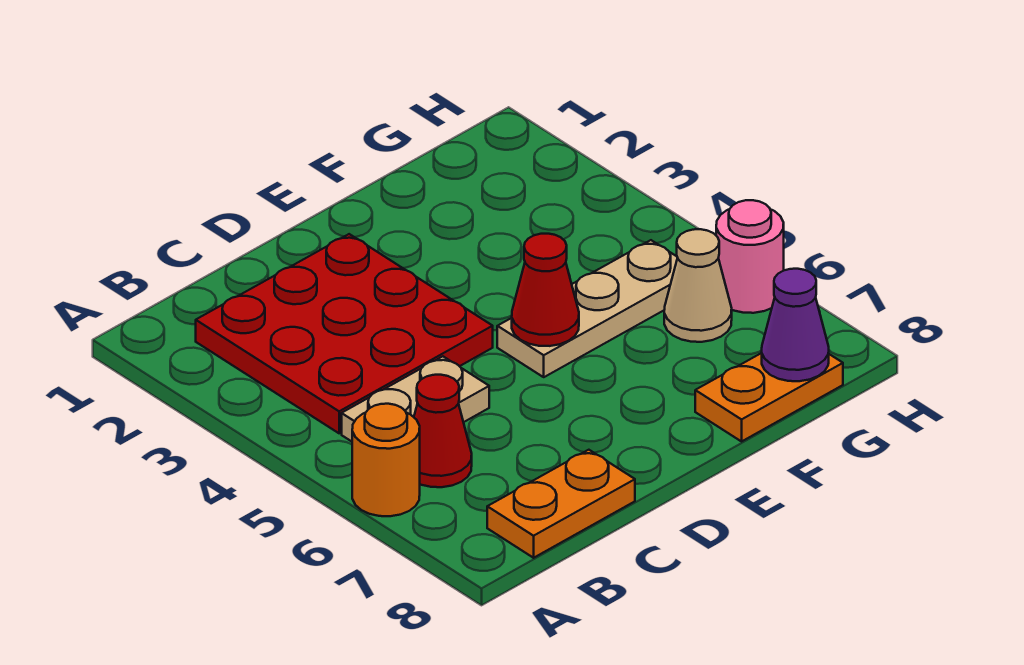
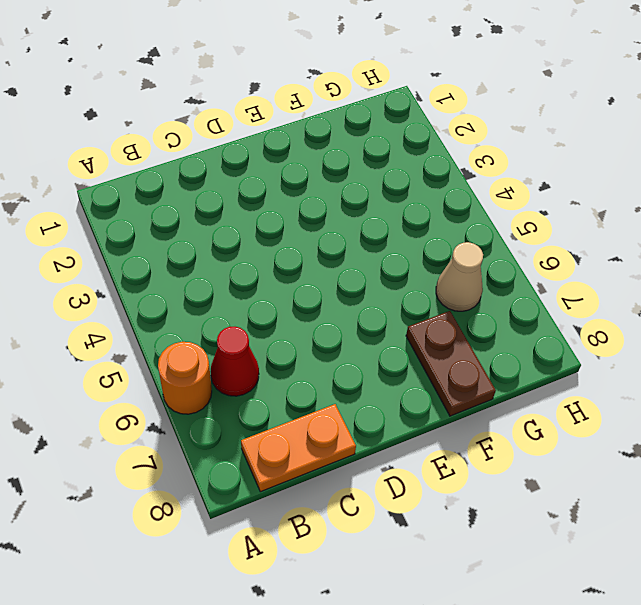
brown plate F7:F8 level 1 -> orange plate F8:G8 level 1
none -> red plate B2:D4 level 1
none -> tan plate B5:C5 level 1

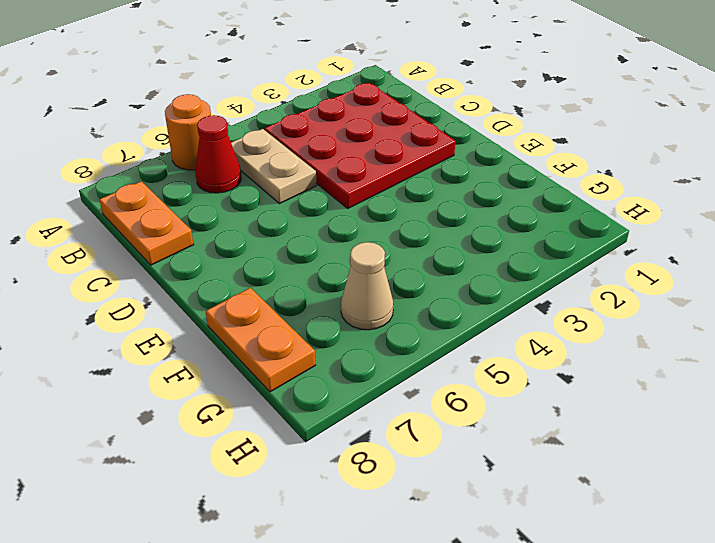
none -> tan plate E5:G5 level 1
none -> pink round brick H6 level 1

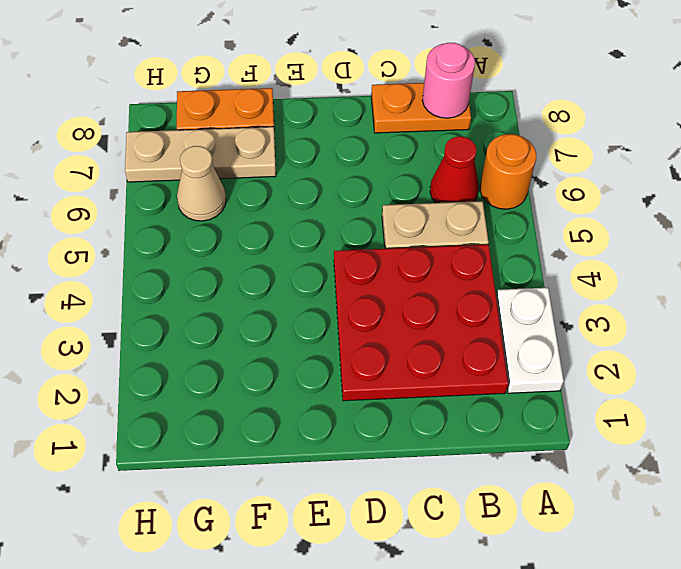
white plate A2:A3 level 1 -> none
pink round brick B8 level 2 -> pink round brick H6 level 1
tan plate F7:H7 level 1 -> tan plate E5:G5 level 1
none -> red cone E5 level 2
none -> purple cone G8 level 2

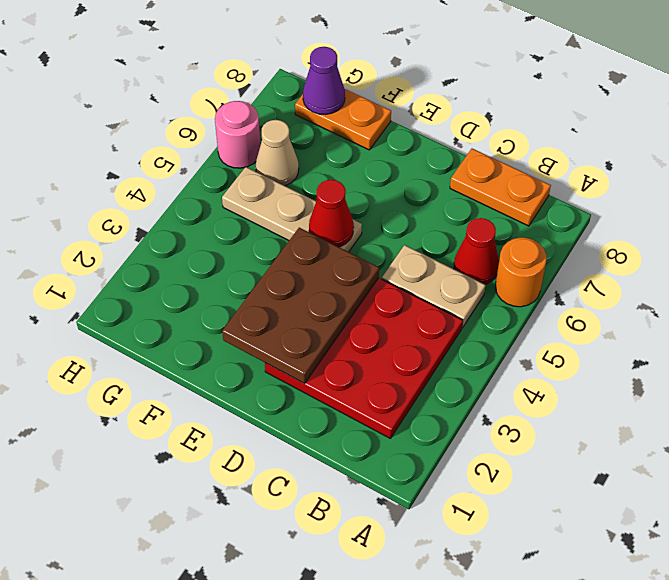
brown plate D2:E4 level 2 -> none

